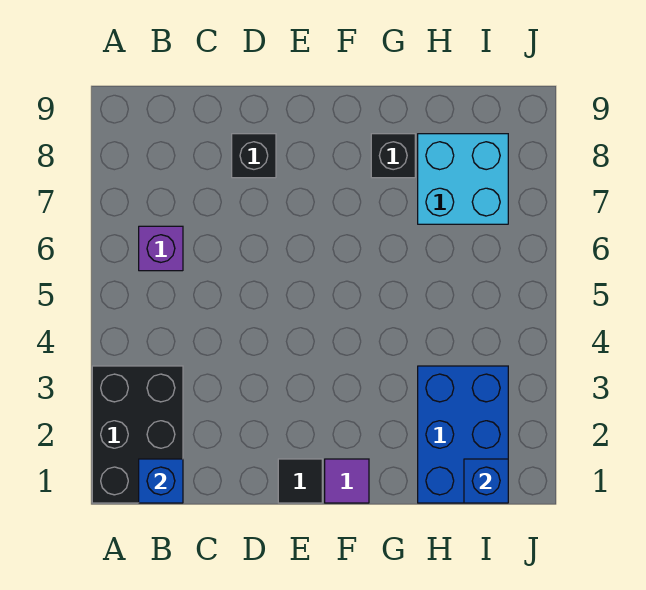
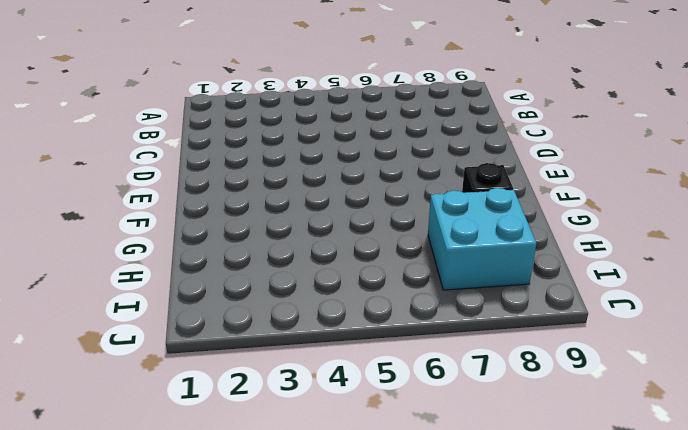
none -> black brick A1:B3 level 1
none -> purple brick B6 level 1

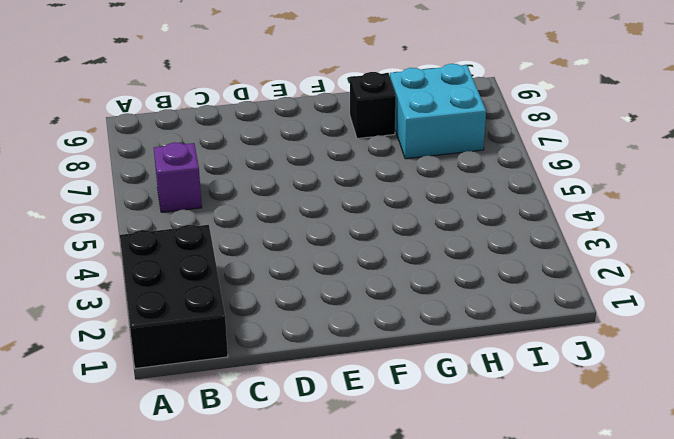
none -> black brick D8 level 1
none -> black tile E1 level 1

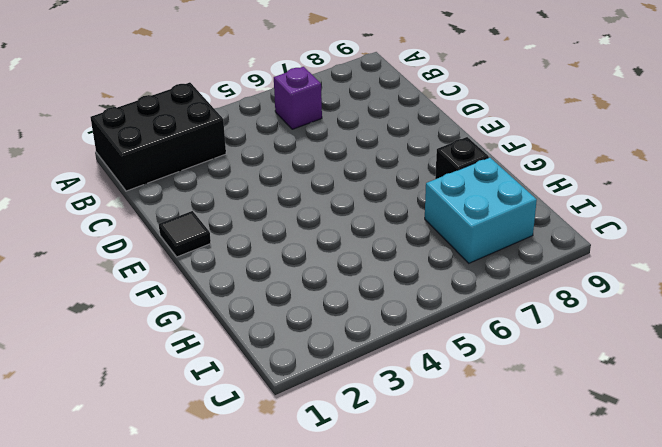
none -> black brick D8 level 1
none -> purple tile F1 level 1

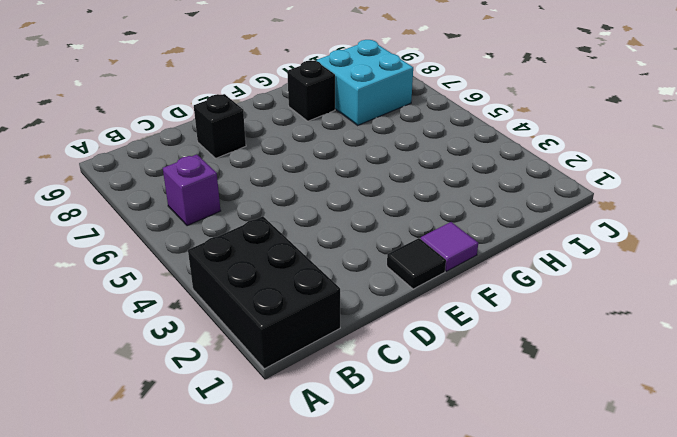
none -> blue brick H1:I3 level 1
none -> blue brick B1 level 2

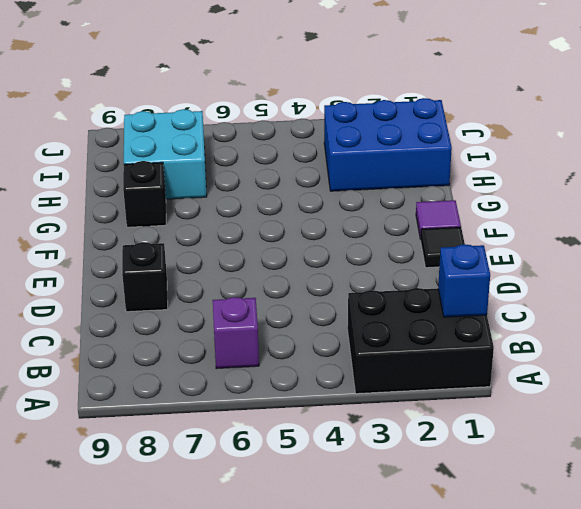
none -> blue brick I1 level 2

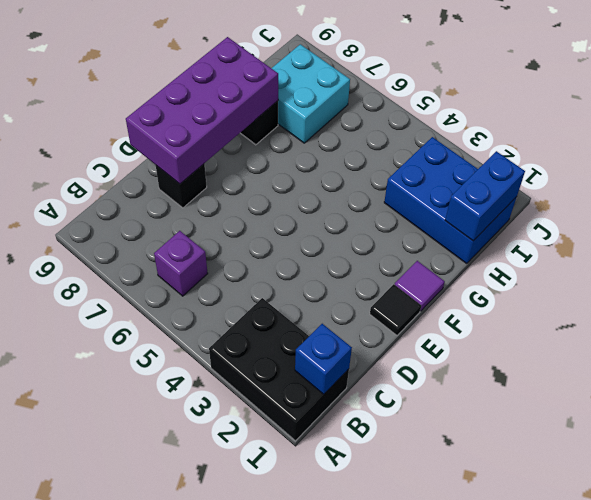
purple brick D8:G9 level 2 -> none
blue brick H1:I1 level 2 -> blue brick I1 level 2

